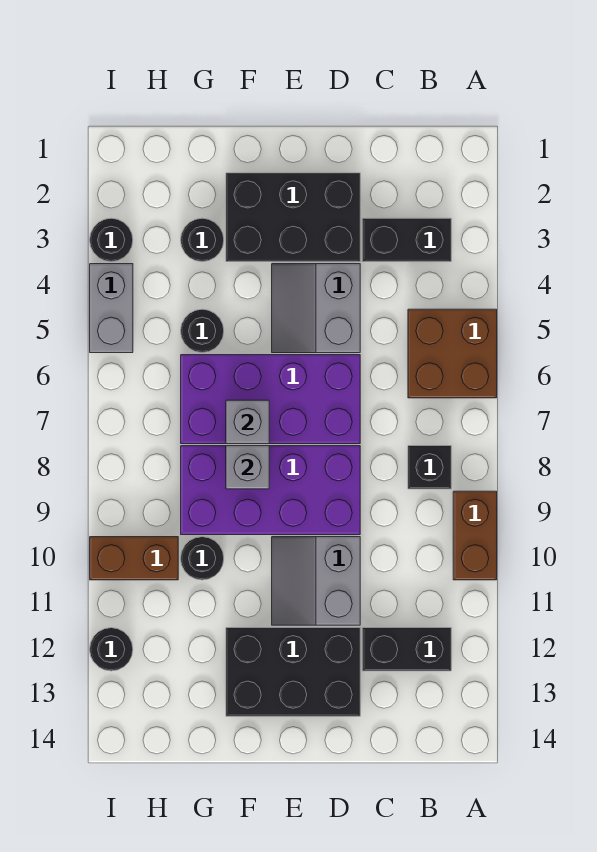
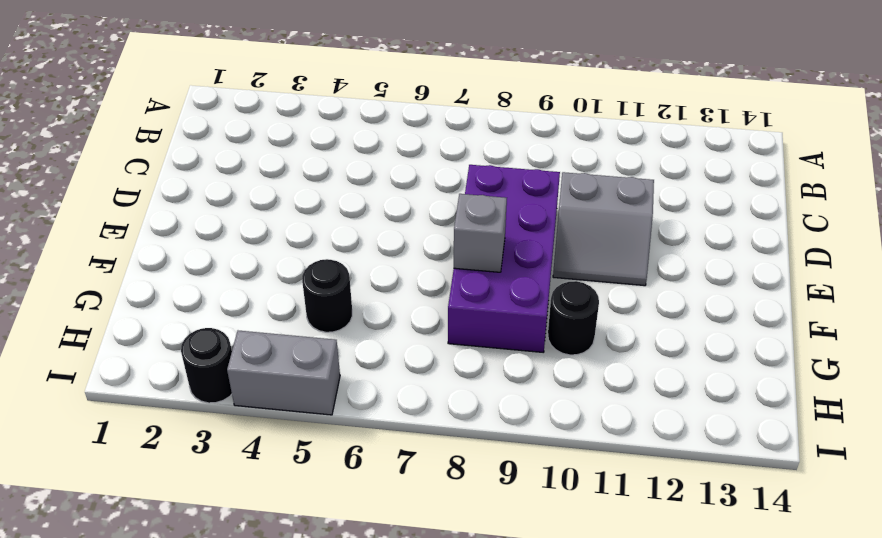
none -> brown brick A5:B6 level 1
none -> brown brick A9:A10 level 1
none -> black brick B3:C3 level 1

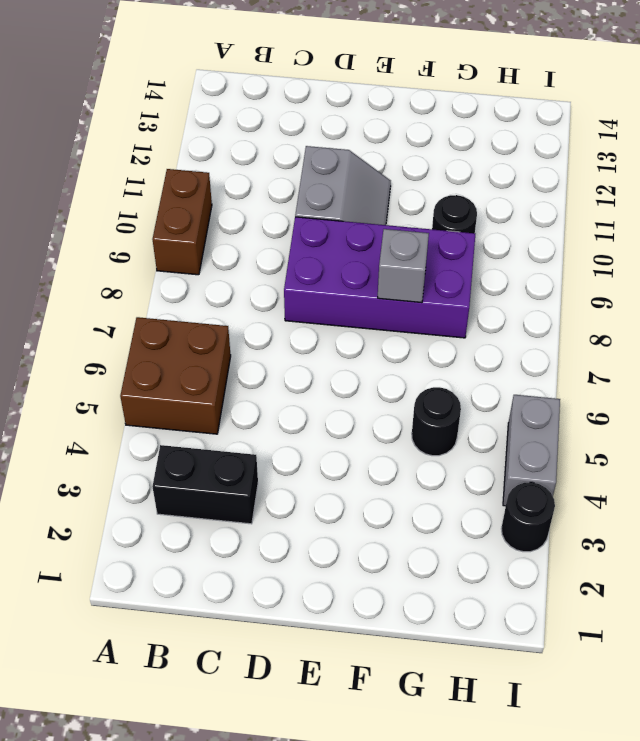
none -> black brick B8 level 1
none -> black brick B12:C12 level 1
none -> black brick D2:F3 level 1

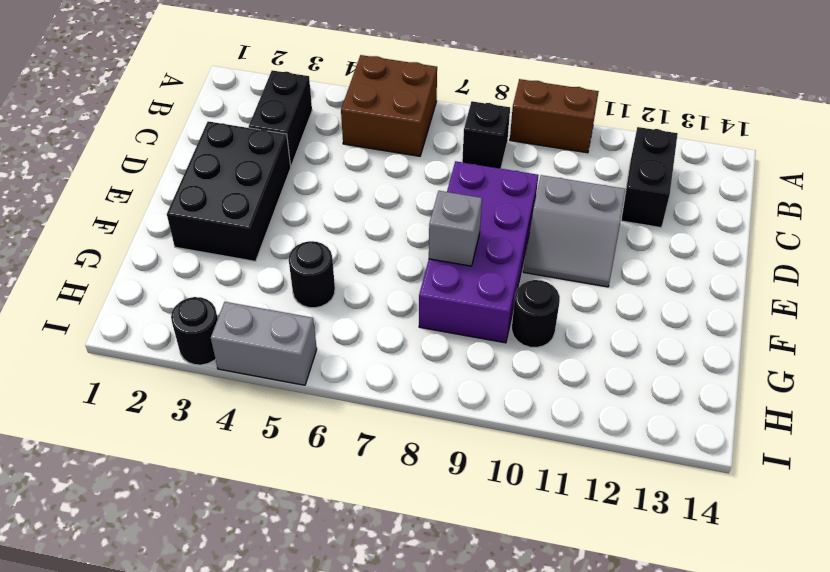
none -> grey slope D4:E5 level 1 top D
none -> purple brick D6:G7 level 1
none -> black brick D12:F13 level 1

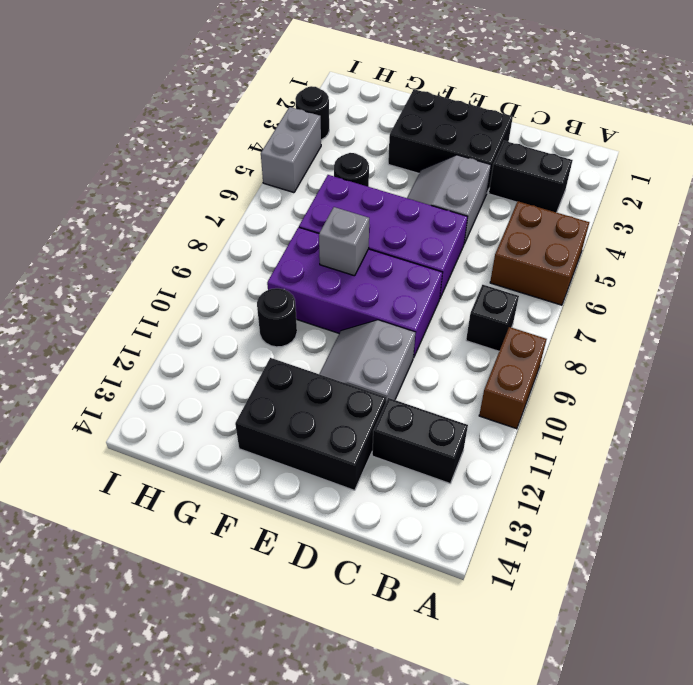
none -> black round brick G3 level 1
none -> brown brick H10:I10 level 1
none -> black round brick I12 level 1

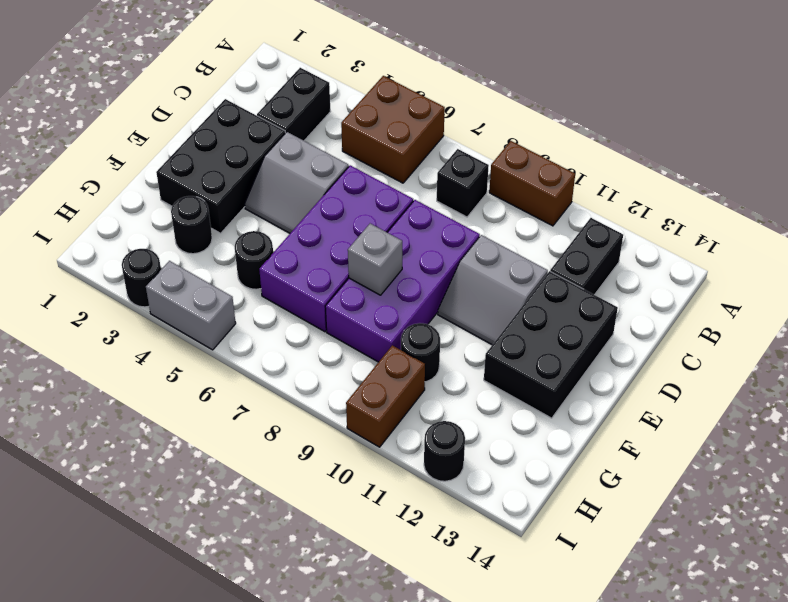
none -> grey brick F7 level 2

